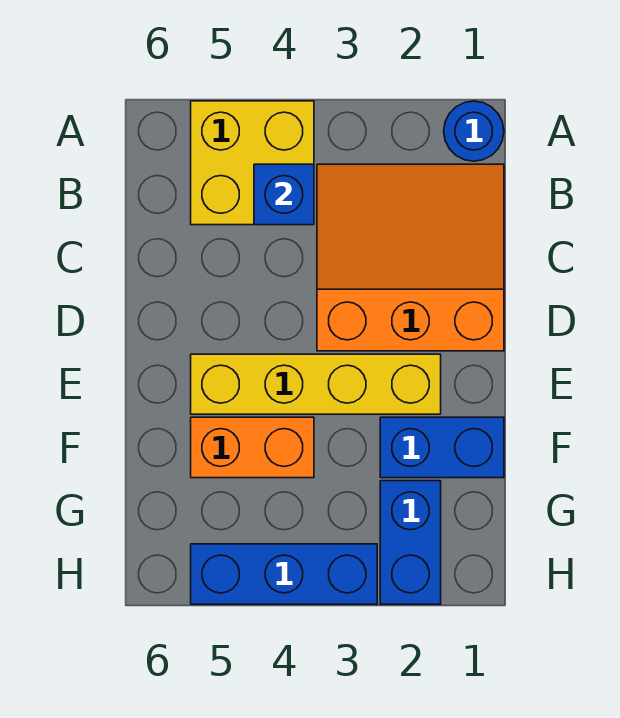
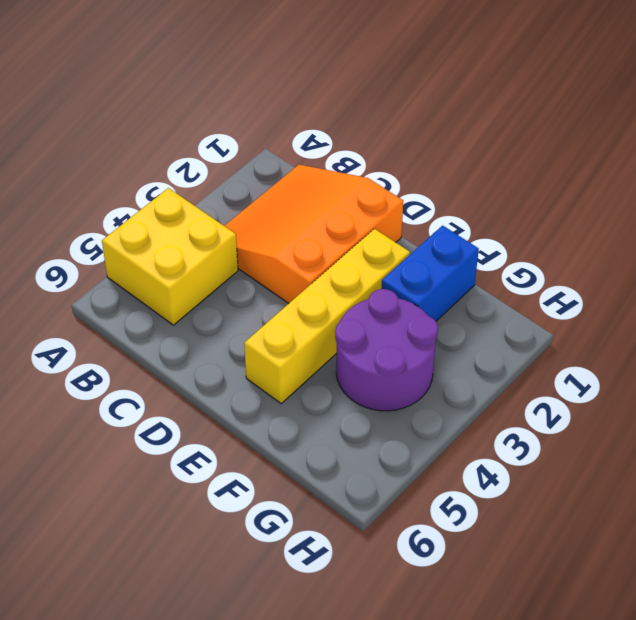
purple round brick F3:G4 level 1 -> orange brick F4:F5 level 1
none -> blue round brick A1 level 1
none -> blue brick G2:H2 level 1

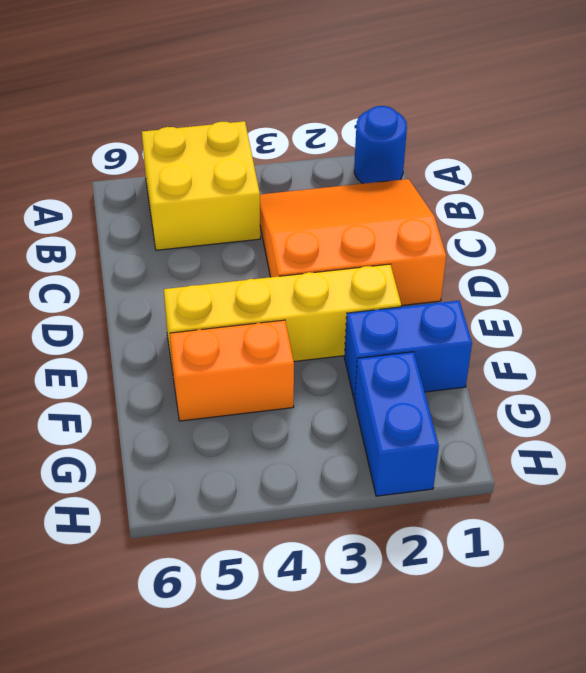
none -> blue brick H3:H5 level 1
none -> blue brick B4 level 2

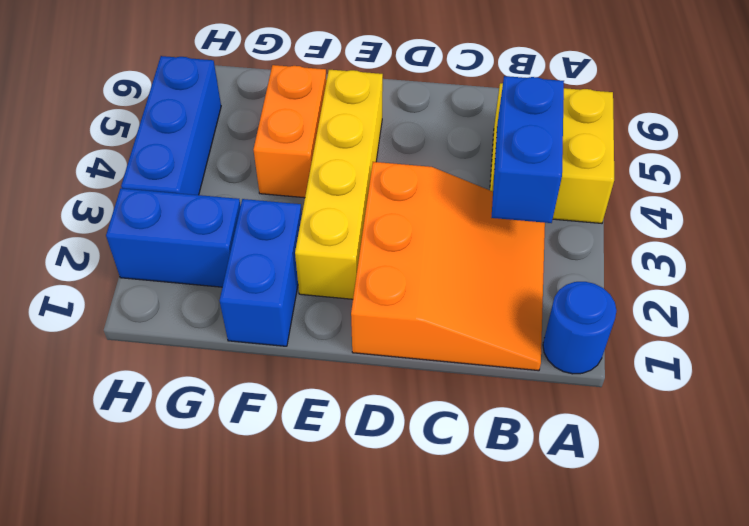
blue brick B3:B4 level 2 -> blue brick B4 level 2

